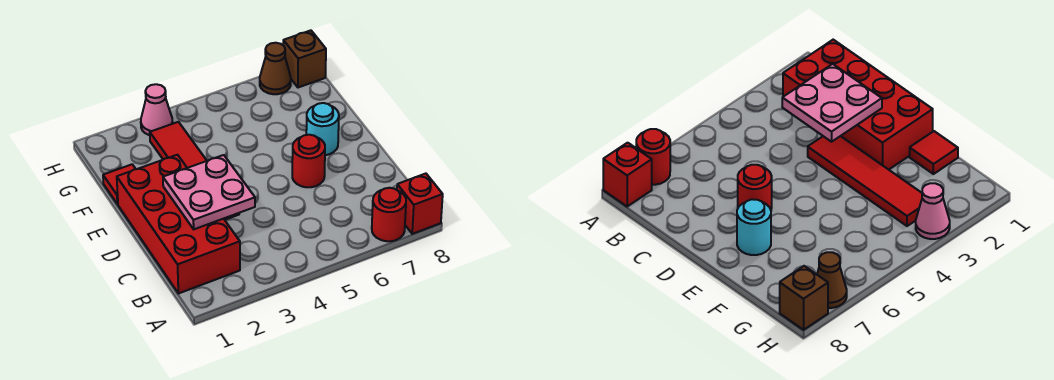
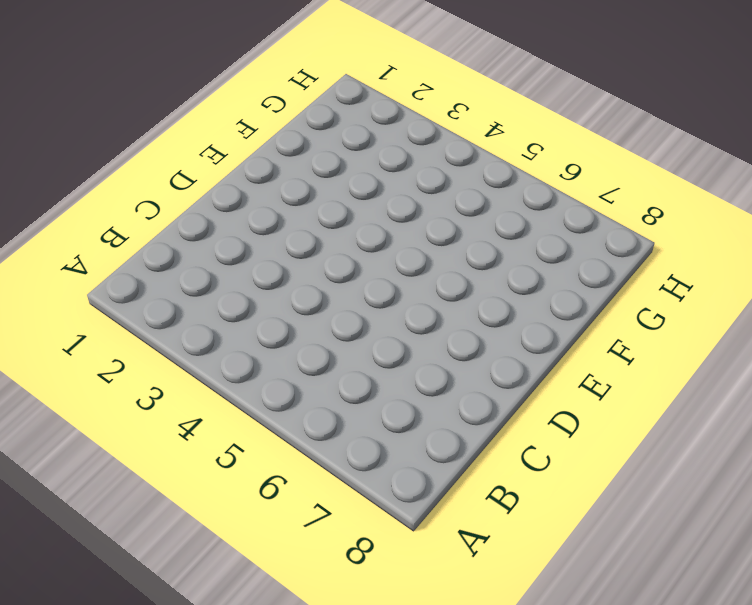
none -> red round brick A7 level 1
none -> red brick A8 level 1

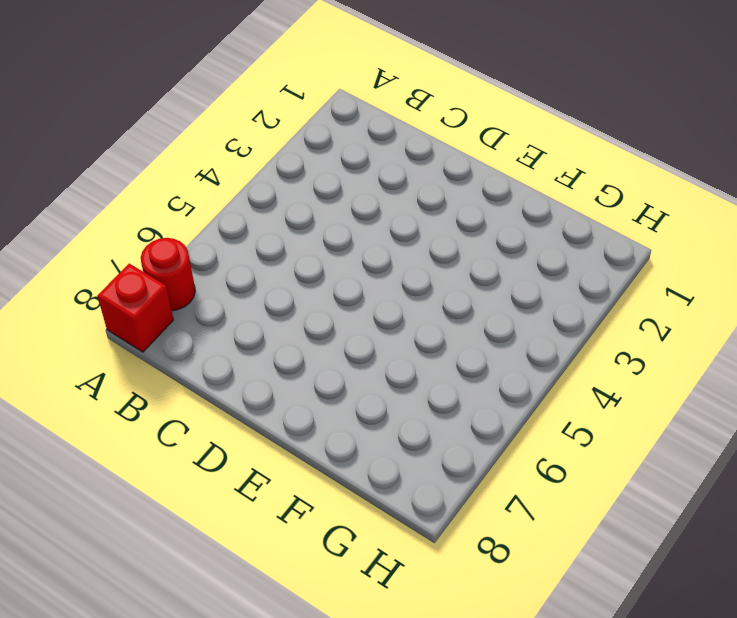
none -> red brick B1:E2 level 1
none -> red tile D3:G3 level 1

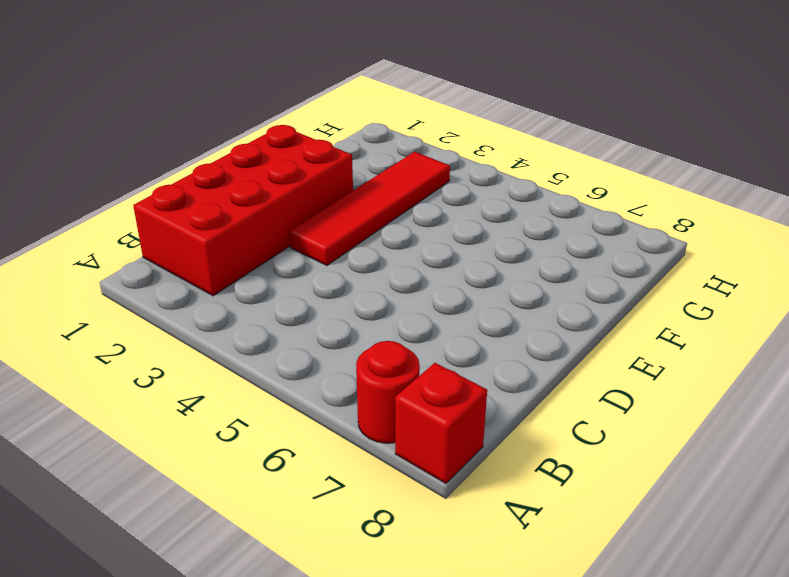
none -> red round brick D6 level 1
none -> cyan round brick E7 level 1

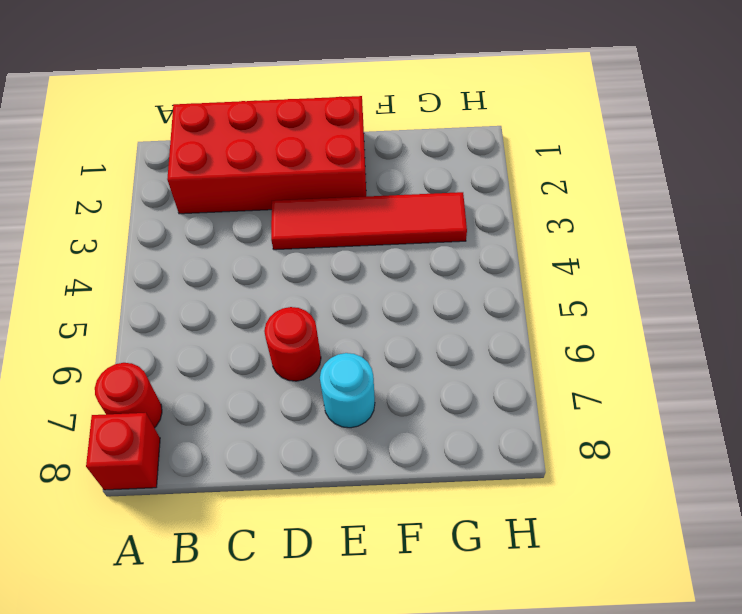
none -> red tile F1 level 1
none -> pink cone H3 level 1

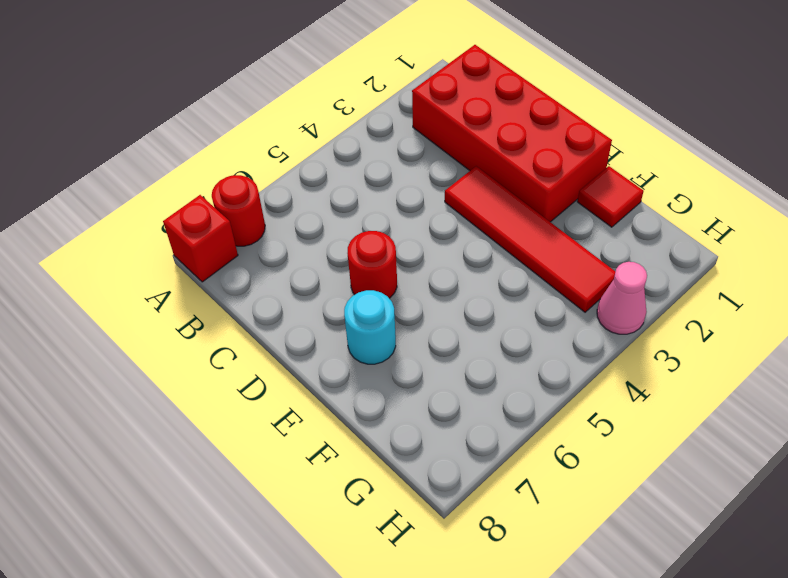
none -> brown cone H7 level 1
none -> brown brick H8 level 1

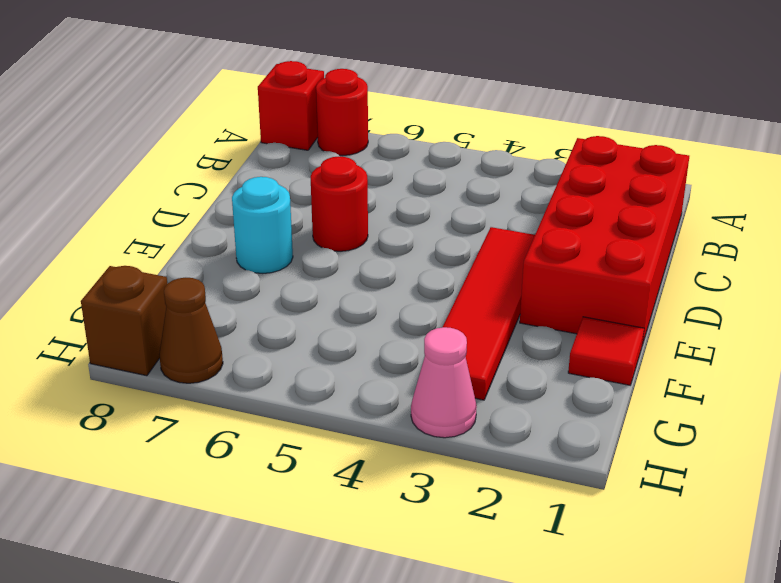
none -> pink plate C2:D3 level 2

